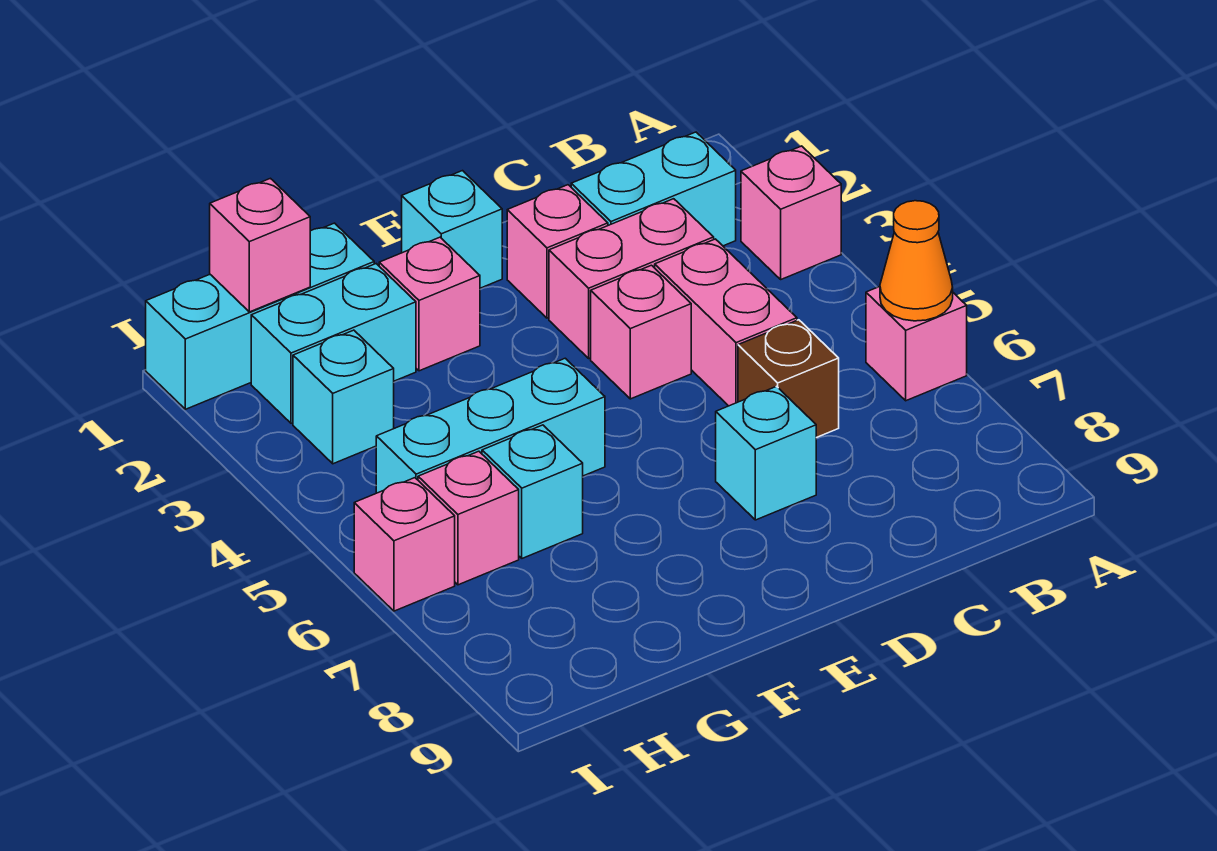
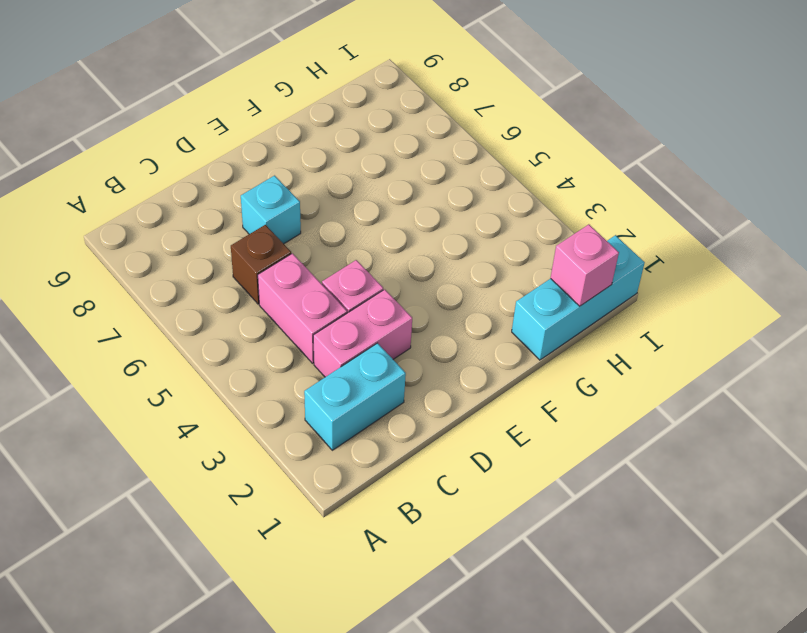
none -> pink brick A3 level 1
none -> pink brick A6 level 1
none -> pink brick D2 level 1

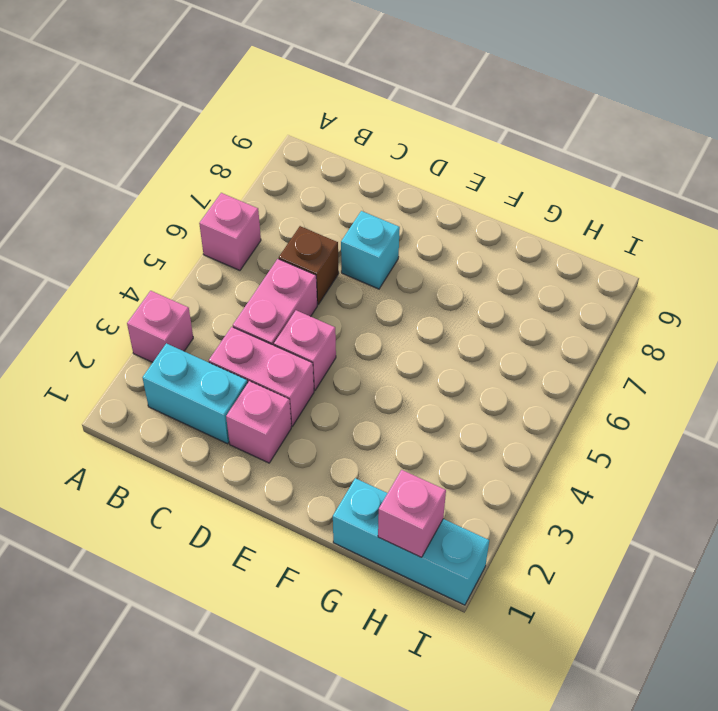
none -> cyan brick E1 level 1
none -> pink brick F2 level 1
none -> cyan brick F5:H5 level 1

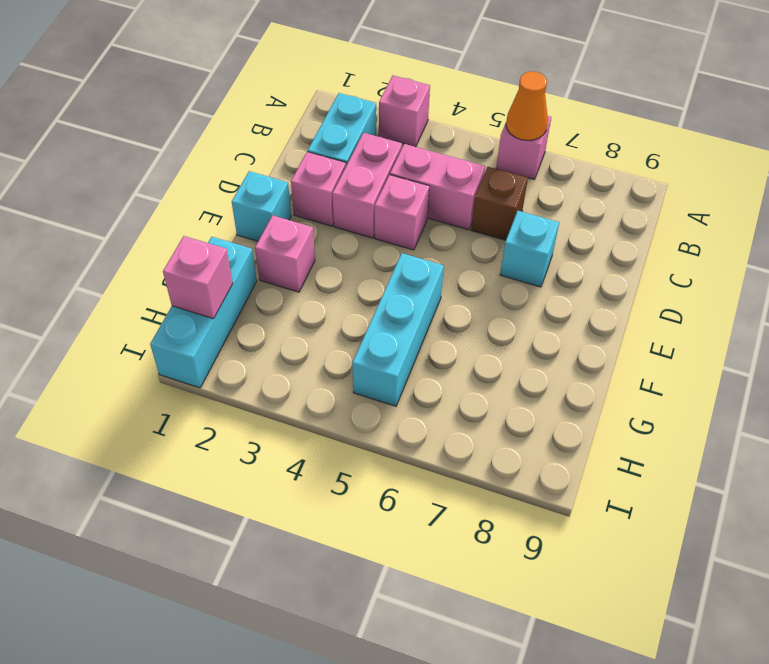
none -> cyan brick G2:H2 level 1
none -> cyan brick G6 level 1
none -> cyan brick H3 level 1

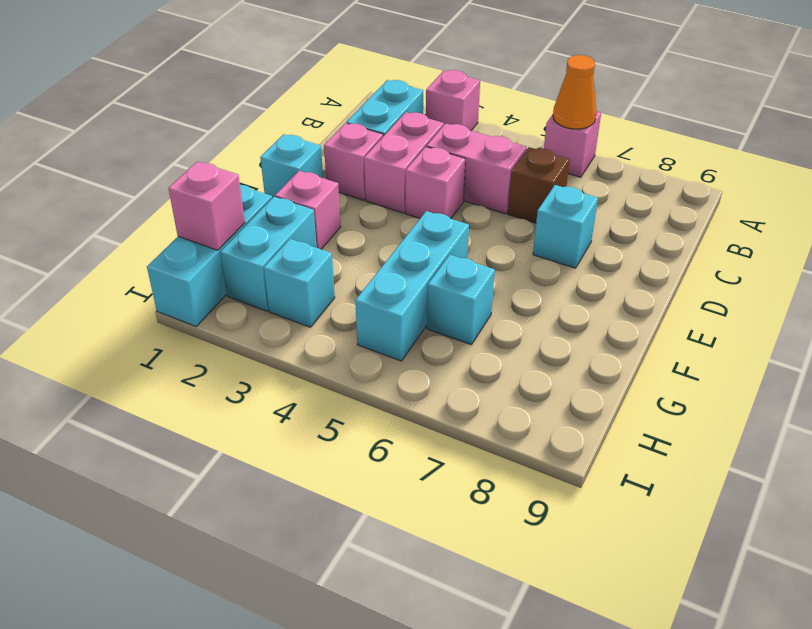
none -> pink brick H6 level 1
none -> pink brick I6 level 1

